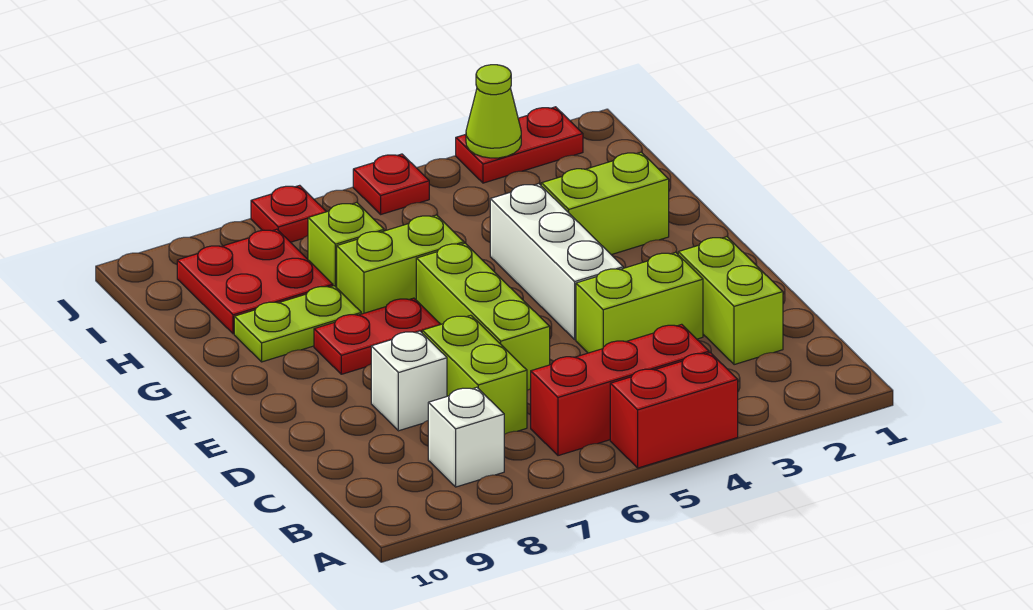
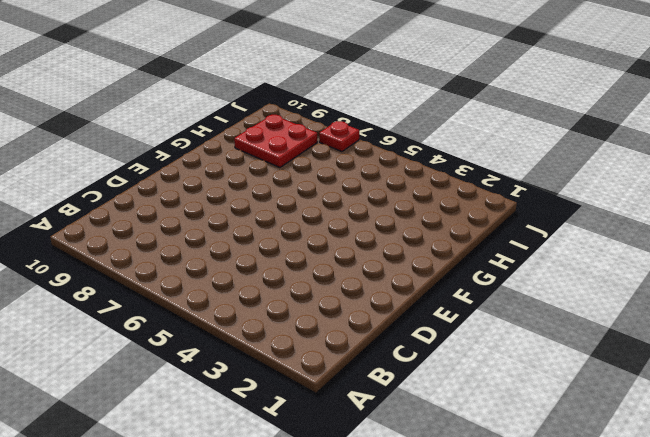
none -> red brick A4:A5 level 1
none -> red brick B4:B6 level 1
none -> white brick B8 level 1

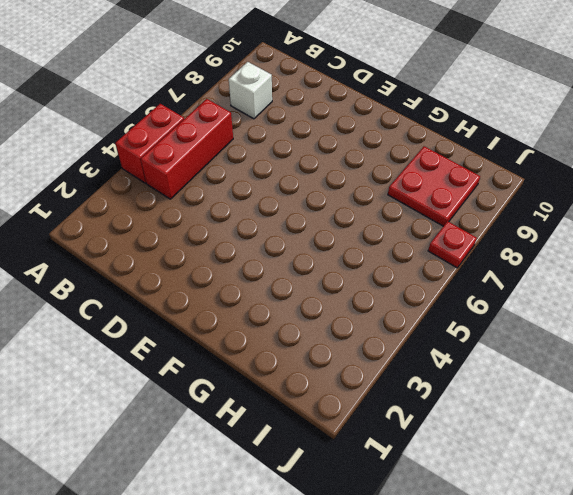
none -> lime brick C2:D2 level 1
none -> lime brick C7:D7 level 1
none -> lime brick D3:D4 level 1

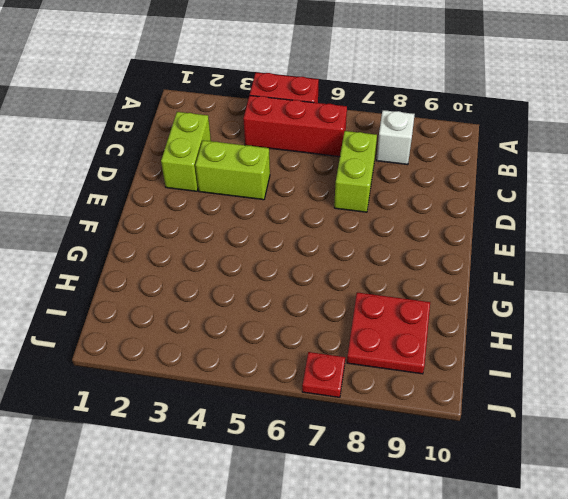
none -> lime brick D6:F6 level 1
none -> white brick D8 level 1
none -> white brick E4:G4 level 1

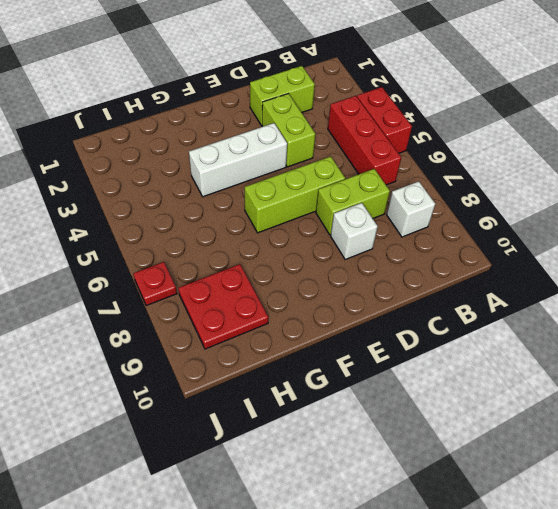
none -> red plate F7:F8 level 1
none -> lime brick G2:G3 level 1
none -> lime brick G6:G7 level 1

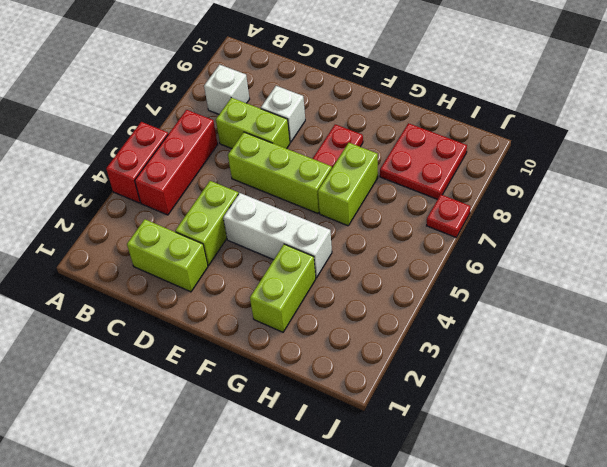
none -> lime plate G8:G9 level 1
none -> lime brick H7 level 1
none -> red plate J2:J3 level 1

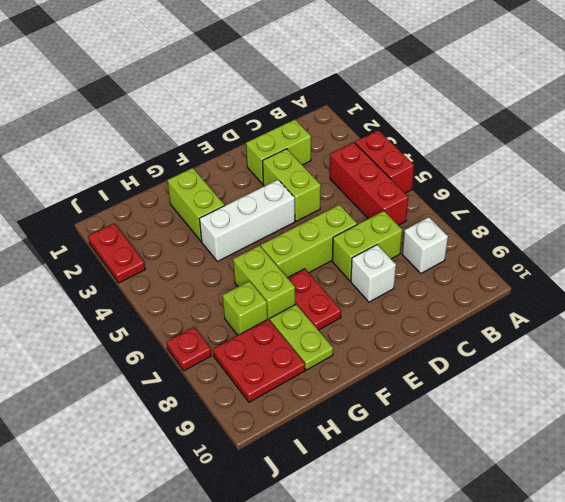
none -> red plate J5 level 1
none -> lime cone J3 level 2

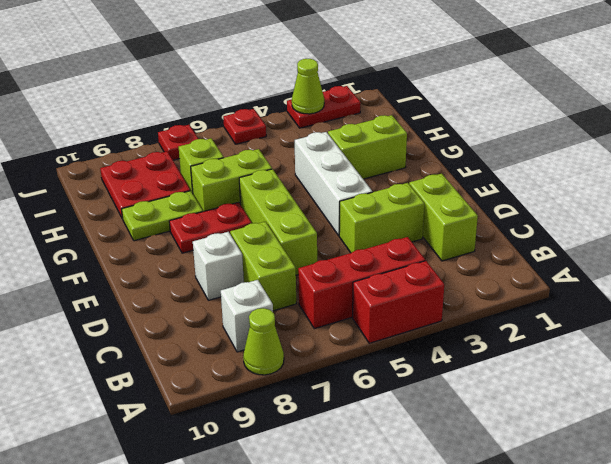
lime cone A8 level 1 -> none

